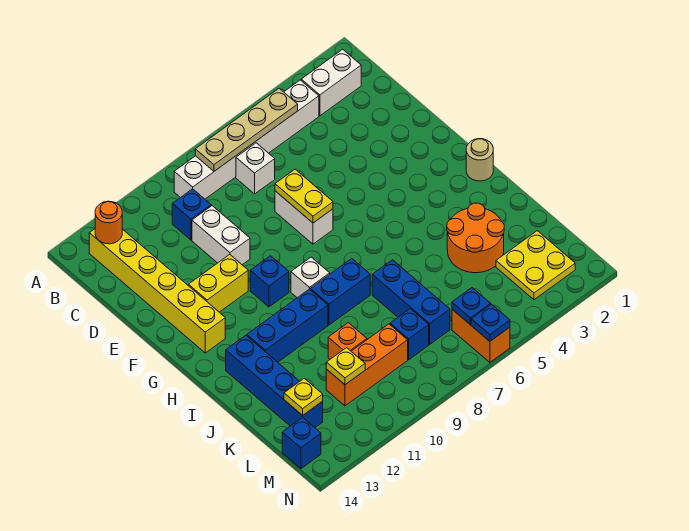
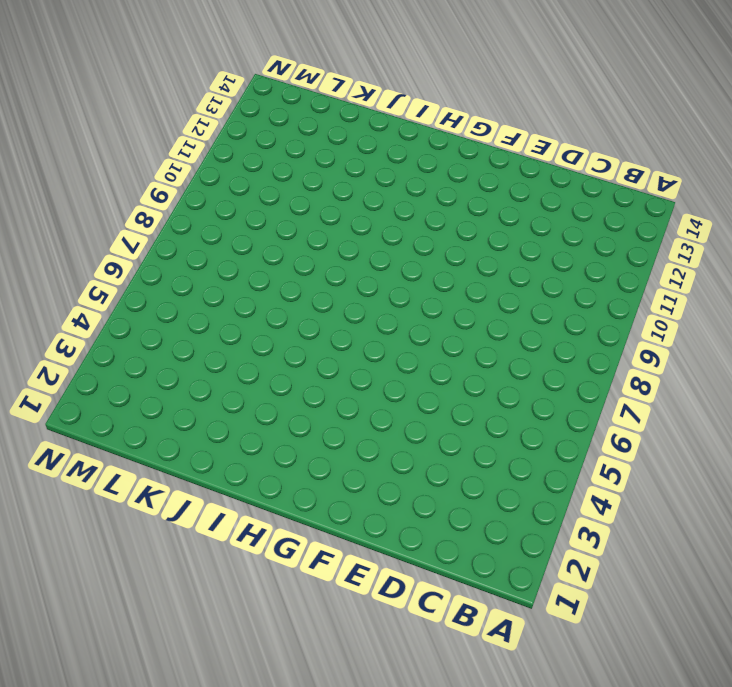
none -> white brick B2:B3 level 1
none -> white brick B4:B9 level 1
none -> yellow brick B13:G13 level 1

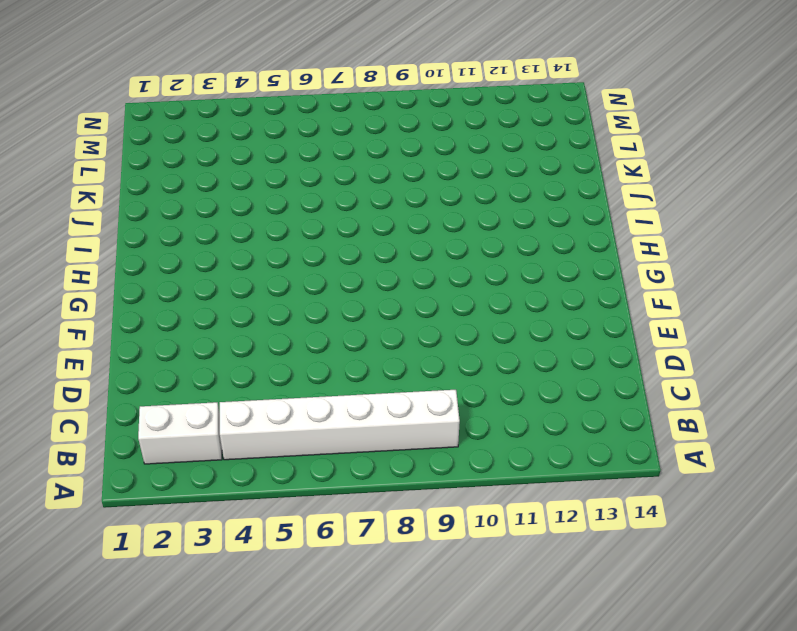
none -> yellow brick B13:G13 level 1
none -> white brick C7 level 1
none -> blue brick C10 level 1

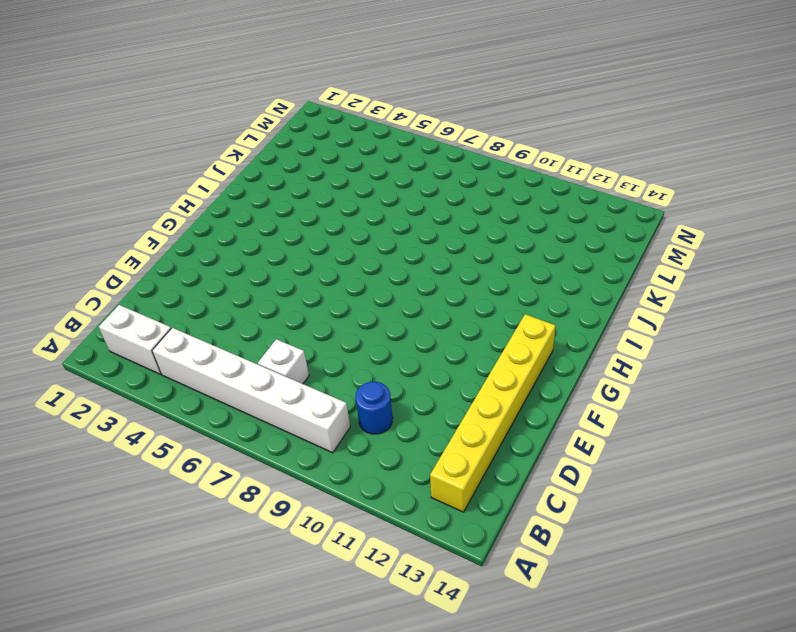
blue round brick C10 level 1 -> blue brick C10 level 1
none -> white brick D10:E10 level 1
none -> white brick E7:F7 level 1
none -> yellow brick F11:F12 level 1

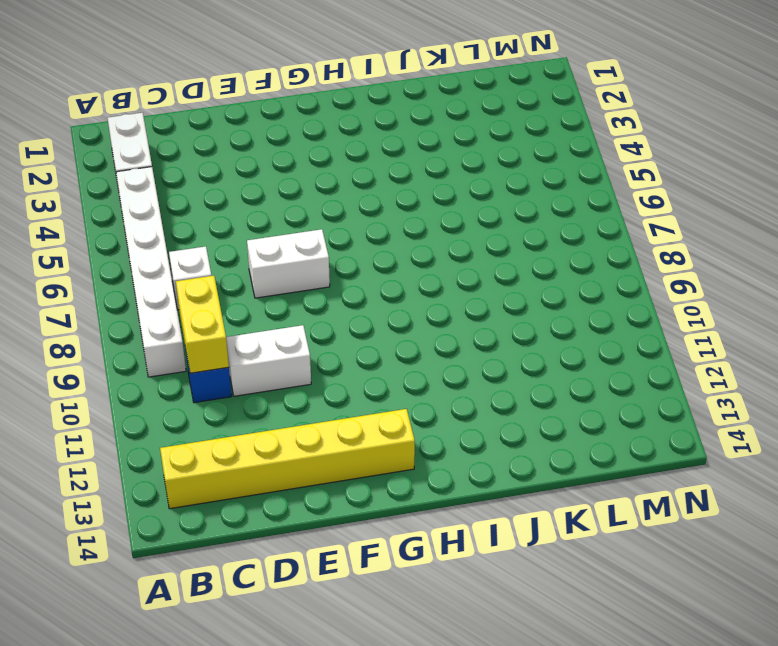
yellow brick C9:C10 level 2 -> yellow brick F11:F12 level 1
none -> blue brick G10 level 1
none -> tan round brick H1 level 1
none -> white brick H9 level 1

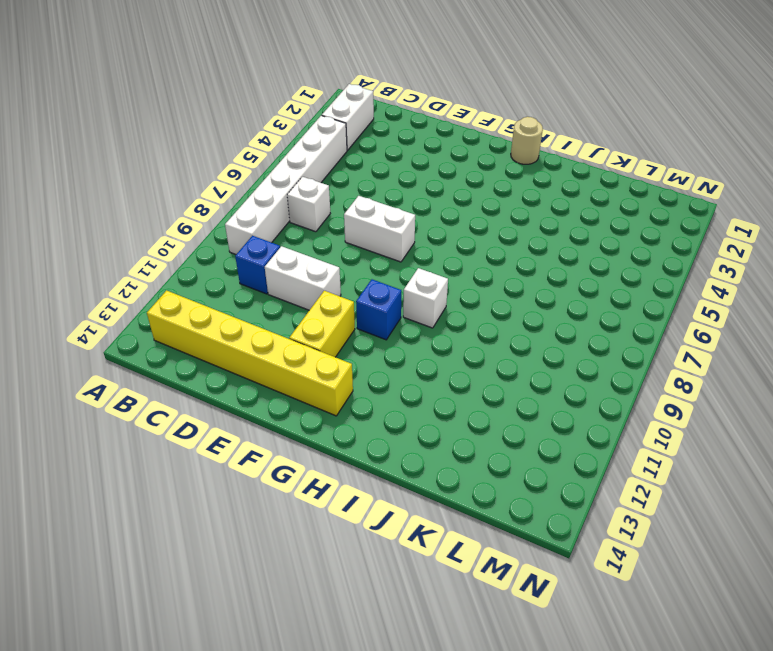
none -> blue brick I8:I9 level 1
none -> blue brick I10:I12 level 1
none -> blue brick I13:L13 level 1

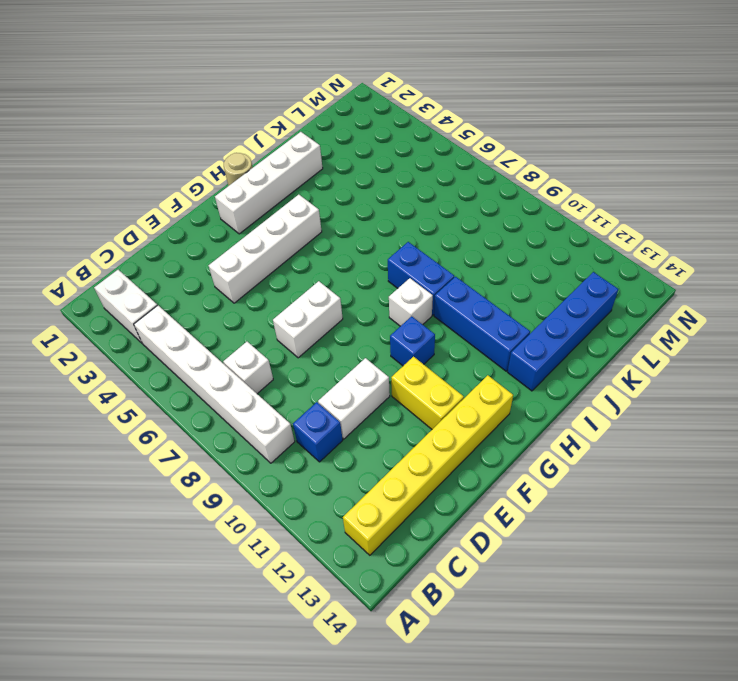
white brick E4:H4 level 1 -> none
white brick G2:J2 level 1 -> none
none -> orange round brick J3:K4 level 1
none -> blue brick J7:L7 level 1
none -> orange brick K10 level 1

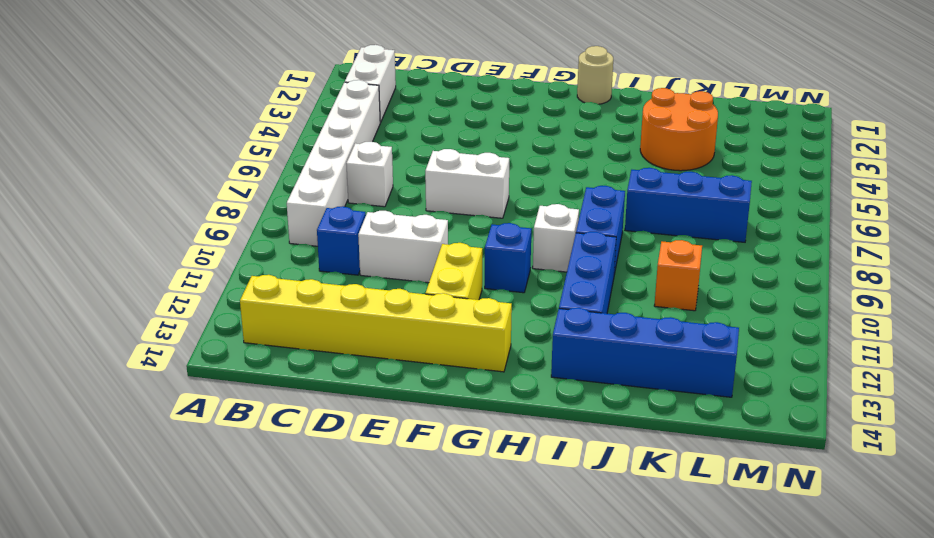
none -> yellow plate L2:M3 level 1
none -> blue brick L8 level 1
none -> orange brick L9:L11 level 1

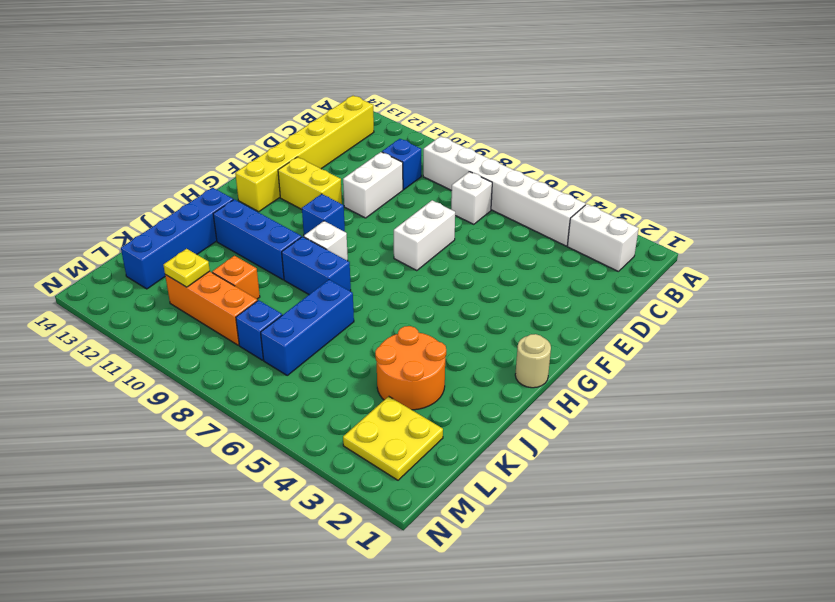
none -> orange brick M6:N6 level 1
none -> blue brick M14 level 1
none -> tan plate B5:B8 level 2

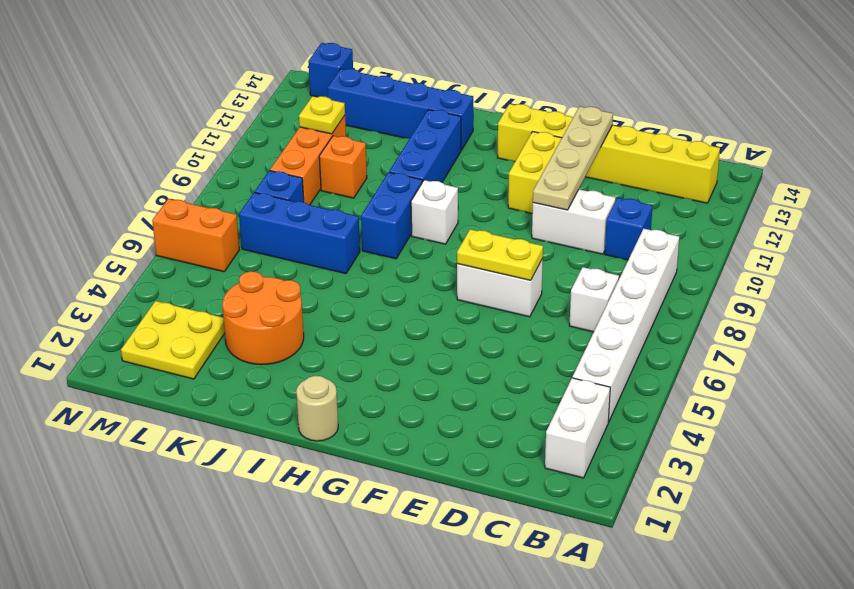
tan plate E10:E13 level 2 -> tan plate B5:B8 level 2
none -> blue brick G10 level 1
none -> orange round brick B13 level 2
none -> yellow plate L13 level 2

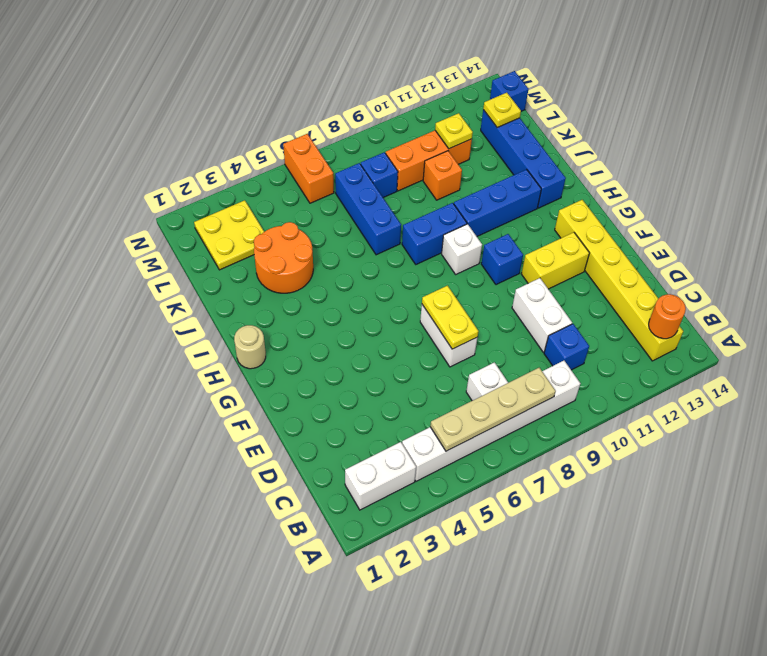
none -> blue plate M6 level 2
none -> blue plate N6 level 2

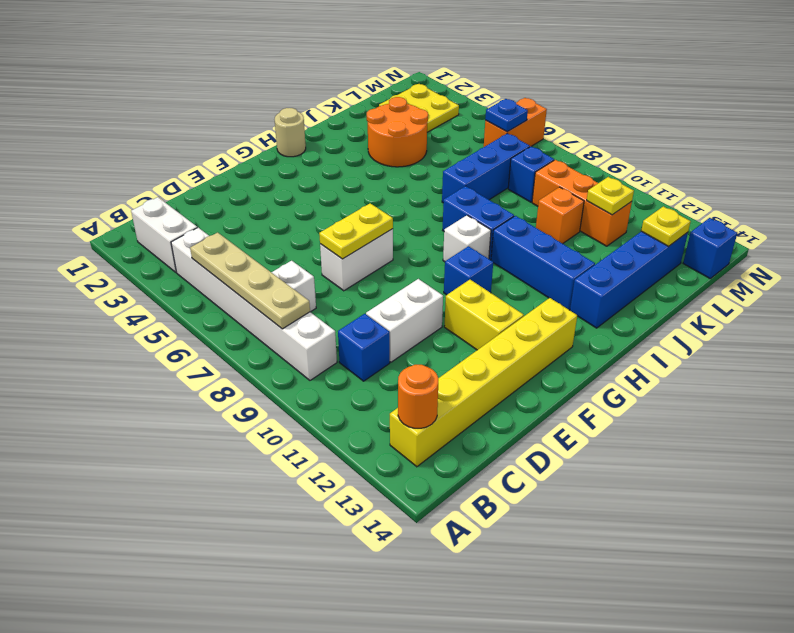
none -> blue plate N6 level 2

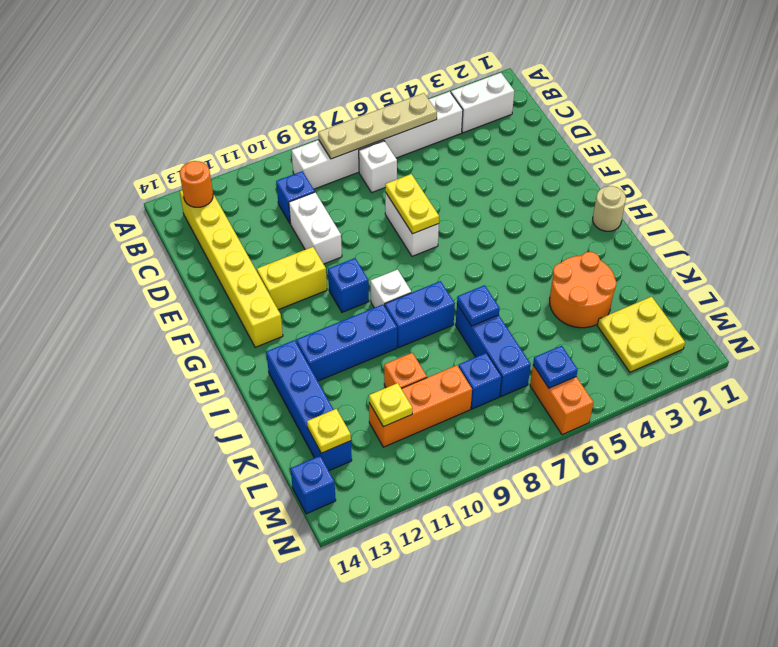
blue plate J7 level 2 -> blue plate N6 level 2

